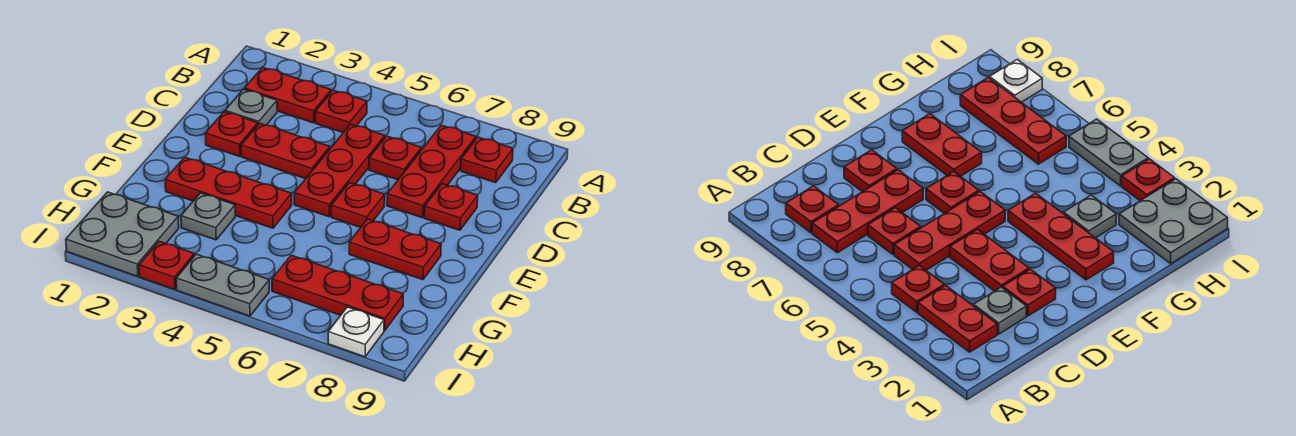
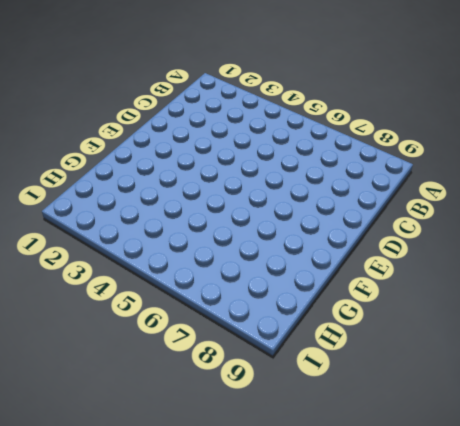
none -> red plate B2:B3 level 1
none -> red plate B4 level 1
none -> red plate B7:D7 level 1

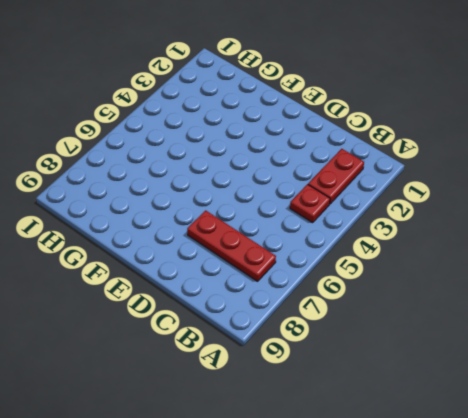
none -> red plate B8 level 1
none -> grey plate C2 level 1
none -> red plate C5:E5 level 1

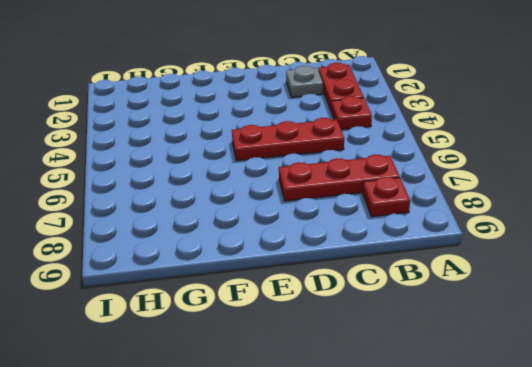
none -> red plate C6 level 1
none -> red plate D2 level 1
none -> red plate D3:D4 level 1

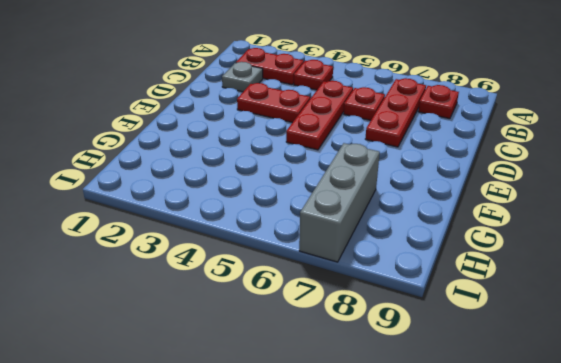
grey brick G7:I7 level 1 -> red plate H6:H8 level 1
none -> red plate D2 level 1
none -> red plate D8 level 1
none -> red plate E6 level 1

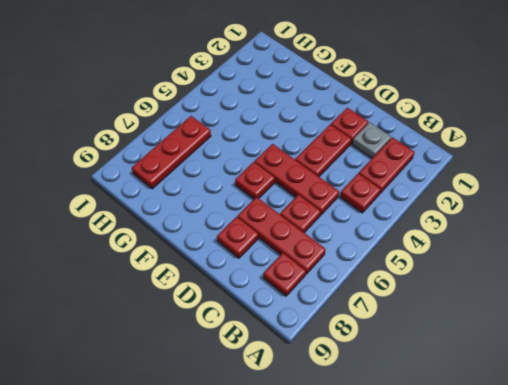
none -> red plate F2:F4 level 1
none -> red plate F7:F8 level 1
none -> grey plate G3 level 1

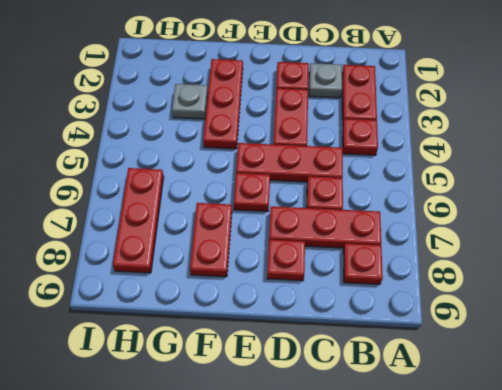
none -> grey plate H1:I2 level 1
none -> red plate I3 level 1
none -> grey plate I4:I5 level 1

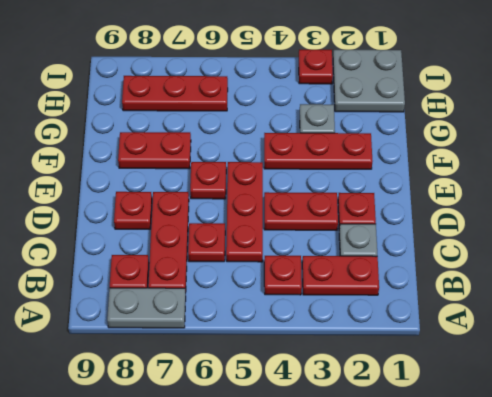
grey plate A7:A8 level 1 -> grey plate I4:I5 level 1
none -> white plate I8 level 1

